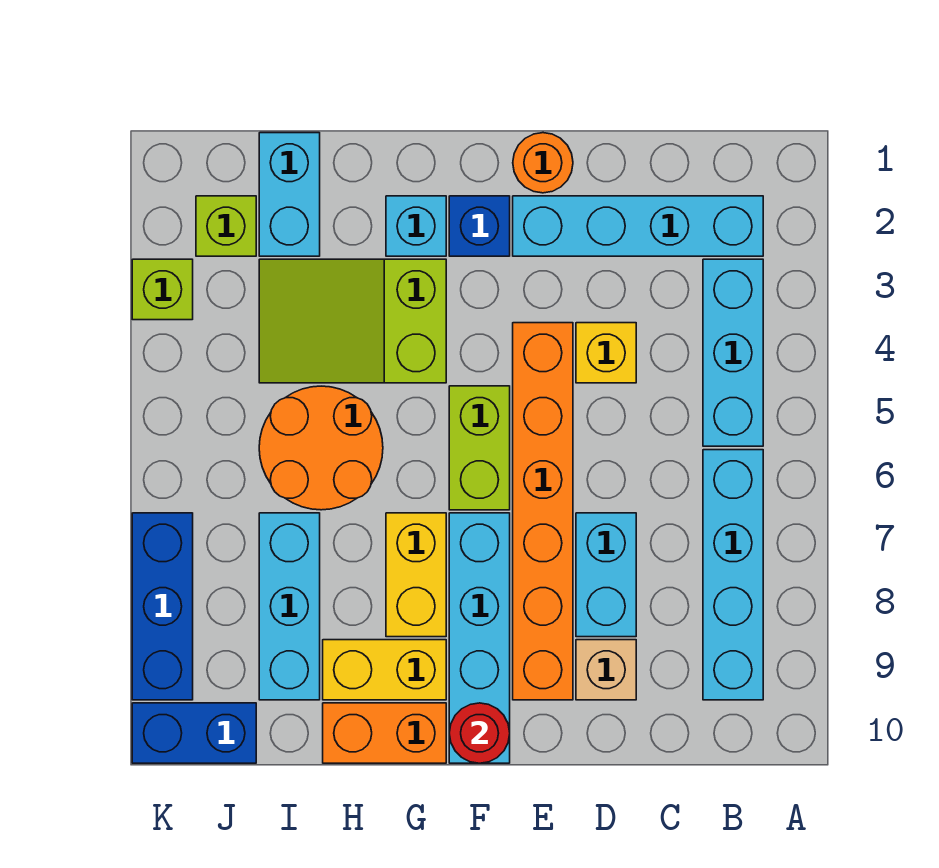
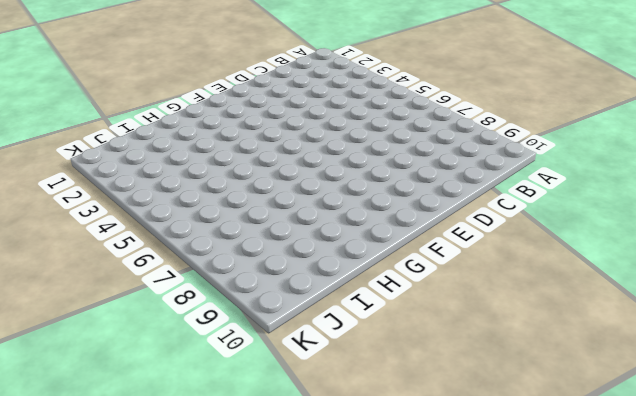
none -> cyan brick B2:E2 level 1
none -> cyan brick B3:B5 level 1
none -> cyan brick B6:B9 level 1

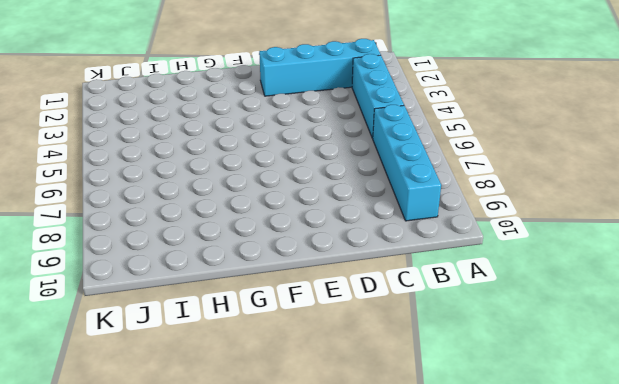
none -> yellow brick D4 level 1
none -> cyan brick D7:D8 level 1
none -> tan brick D9 level 1

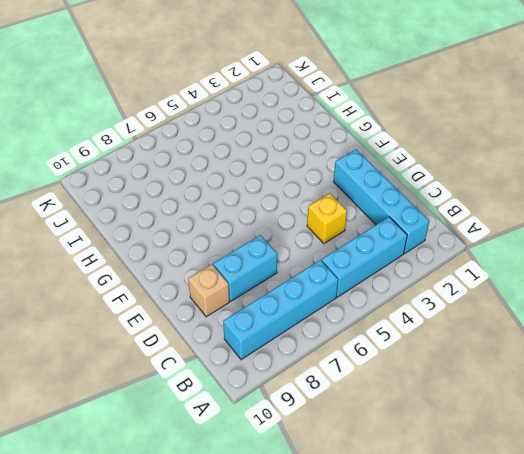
none -> orange round brick E1 level 1
none -> orange brick E4:E9 level 1
none -> blue brick F2 level 1

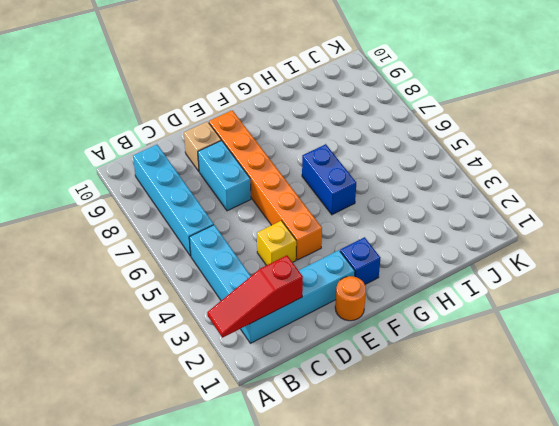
red slope A2:C2 level 2 top C -> none
blue brick G5:G6 level 1 -> blue brick J10:K10 level 1
none -> lime brick F5:F6 level 1
none -> cyan brick F7:F10 level 1
none -> cyan brick G2 level 1

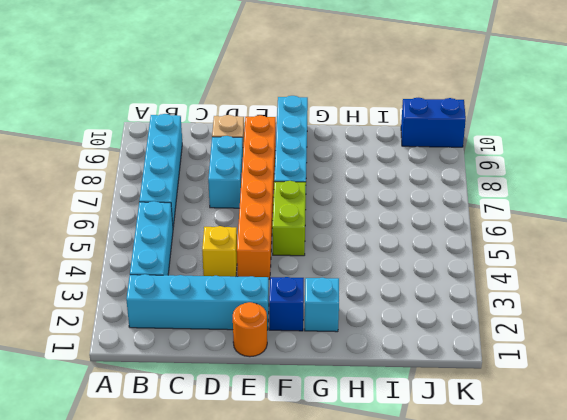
none -> lime slope G3:I4 level 1 top G
none -> yellow brick G7:G8 level 1
none -> yellow brick G9:H9 level 1

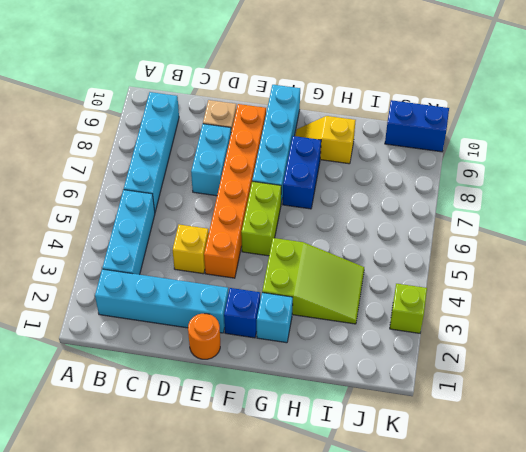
blue brick G7:G8 level 1 -> yellow brick G7:G8 level 1
yellow slope G9:H9 level 1 top H -> yellow brick G9:H9 level 1
none -> orange brick G10:H10 level 1
none -> orange round brick H5:I6 level 1
none -> cyan brick I1:I2 level 1

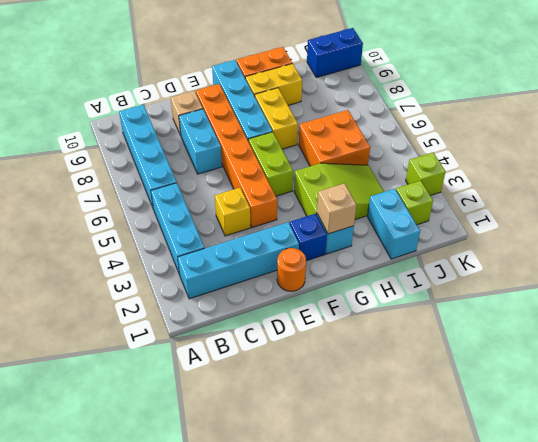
tan brick G2 level 2 -> none
orange brick H5:I6 level 1 -> orange round brick H5:I6 level 1
none -> cyan brick I7:I9 level 1
none -> blue brick K7:K9 level 1
none -> red round brick F10 level 2

